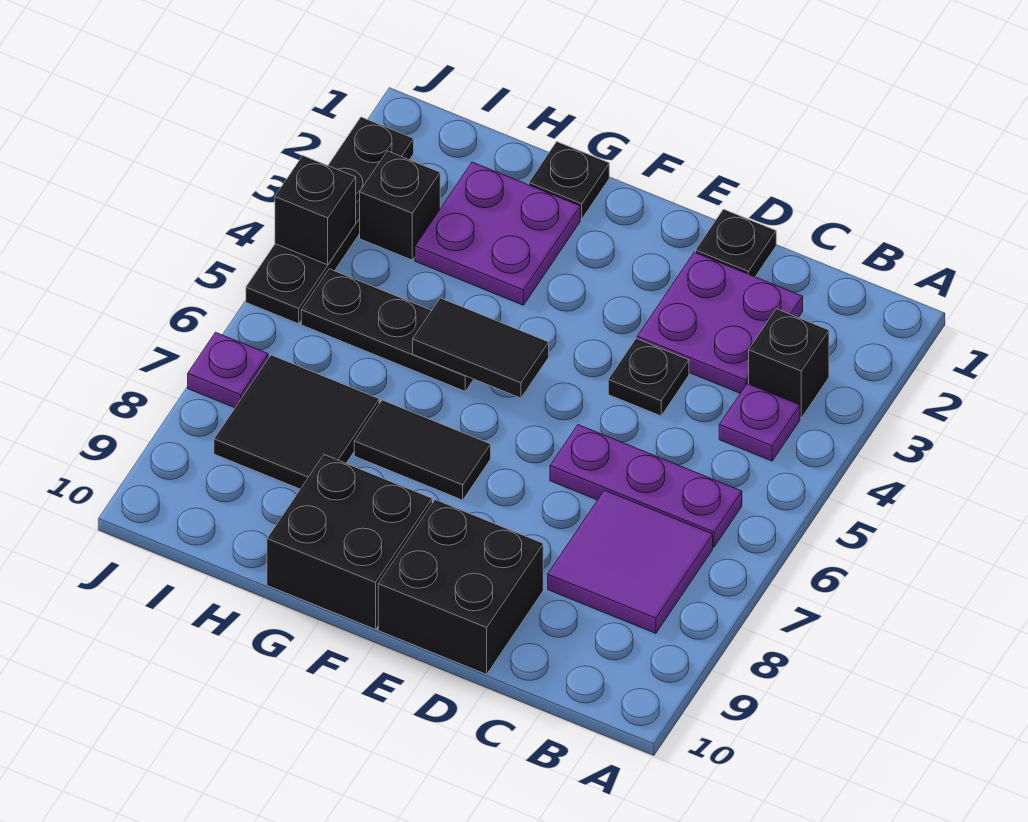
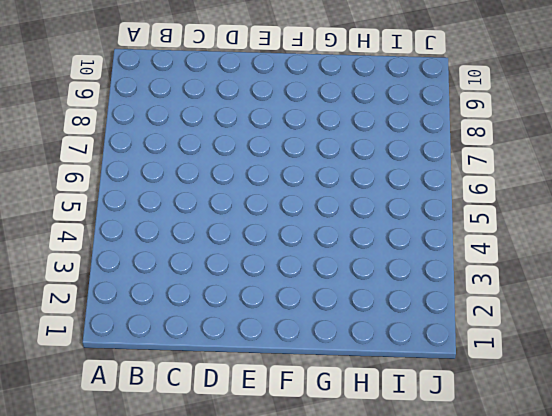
none -> black brick B3 level 1
none -> purple plate B4 level 1
none -> purple plate B6:D6 level 1

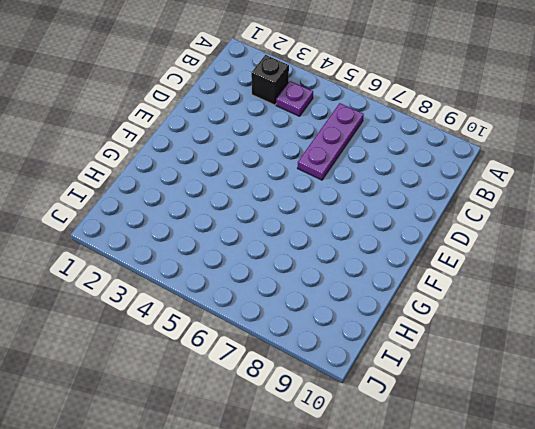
none -> purple tile B7:C8 level 1
none -> purple plate C2:D3 level 1
none -> black plate D1 level 1

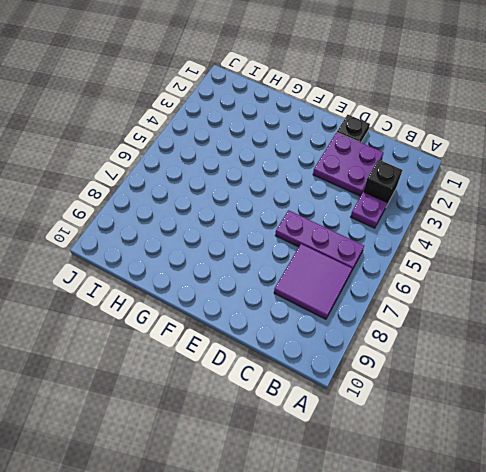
none -> black plate D4 level 1
none -> black brick D9:E10 level 1
none -> black tile F7:G7 level 1

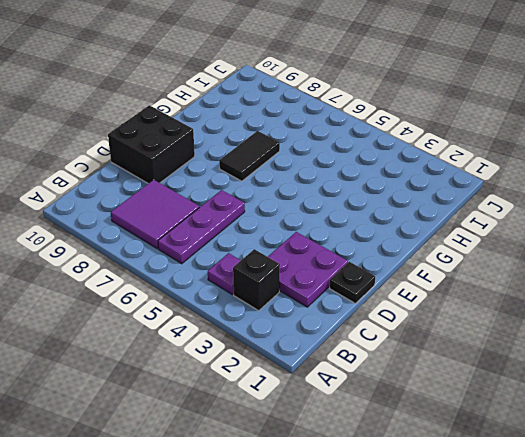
none -> black plate D4 level 1
none -> black brick F9:G10 level 1
none -> black plate G1 level 1

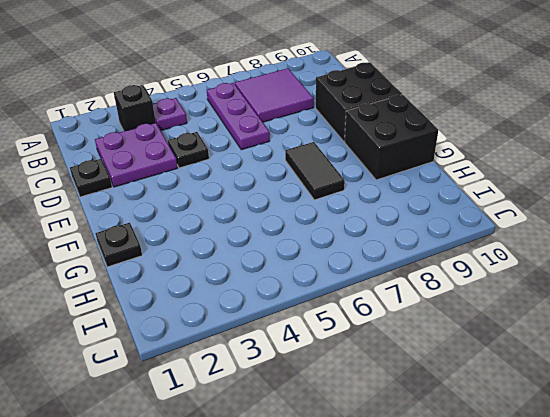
none -> purple plate G2:H3 level 1
none -> black plate G5:I5 level 1
none -> black tile H7:I8 level 1

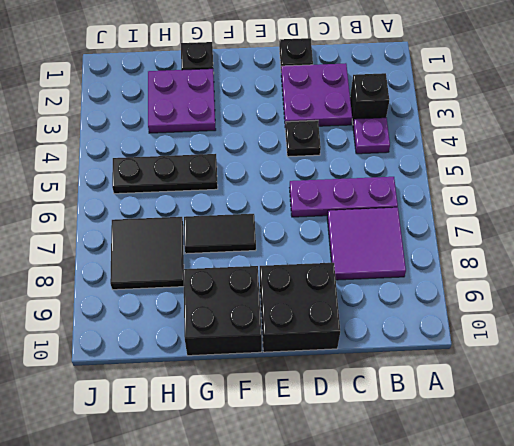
none -> black brick I3 level 1
none -> black plate J2:J5 level 1
none -> purple plate J7 level 1

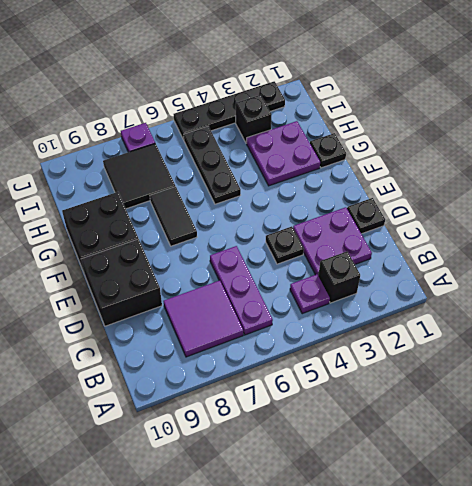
none -> black tile F5:G5 level 2
none -> black brick J4 level 2

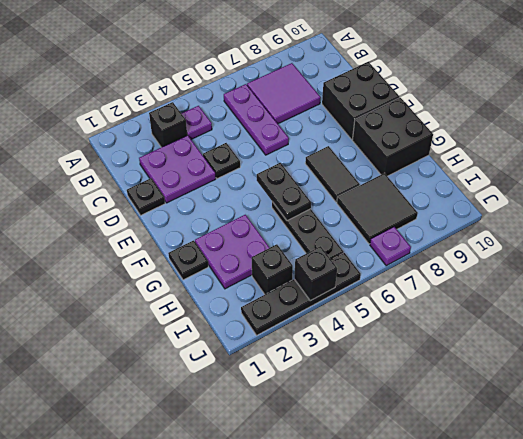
black plate F5:G5 level 2 -> black tile F5:G5 level 2

